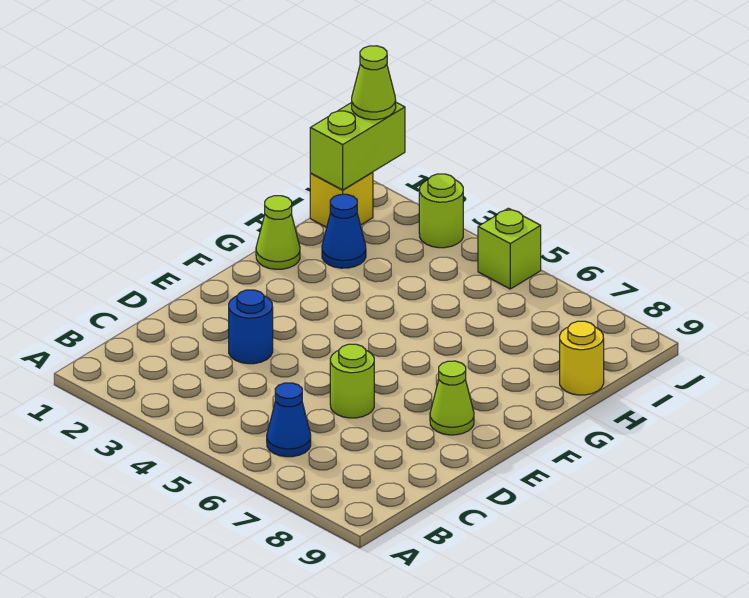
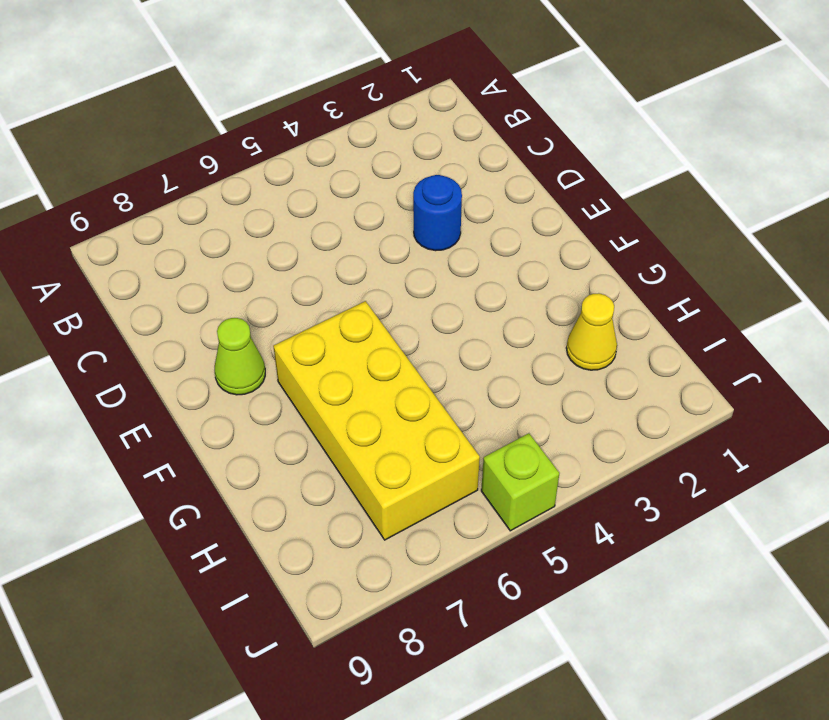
yellow brick F6:I7 level 1 -> none
yellow cone H2 level 1 -> blue cone H2 level 1
none -> blue cone B6 level 1
none -> lime round brick D6 level 1
none -> lime cone G1 level 1

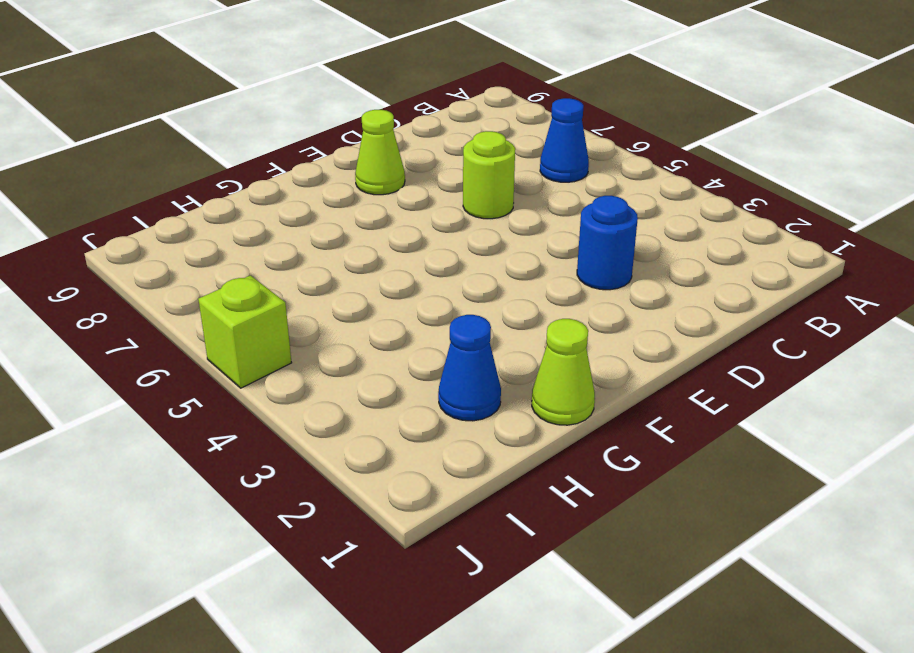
none -> yellow round brick H9 level 1
none -> yellow brick I1 level 1
none -> lime round brick J3 level 1

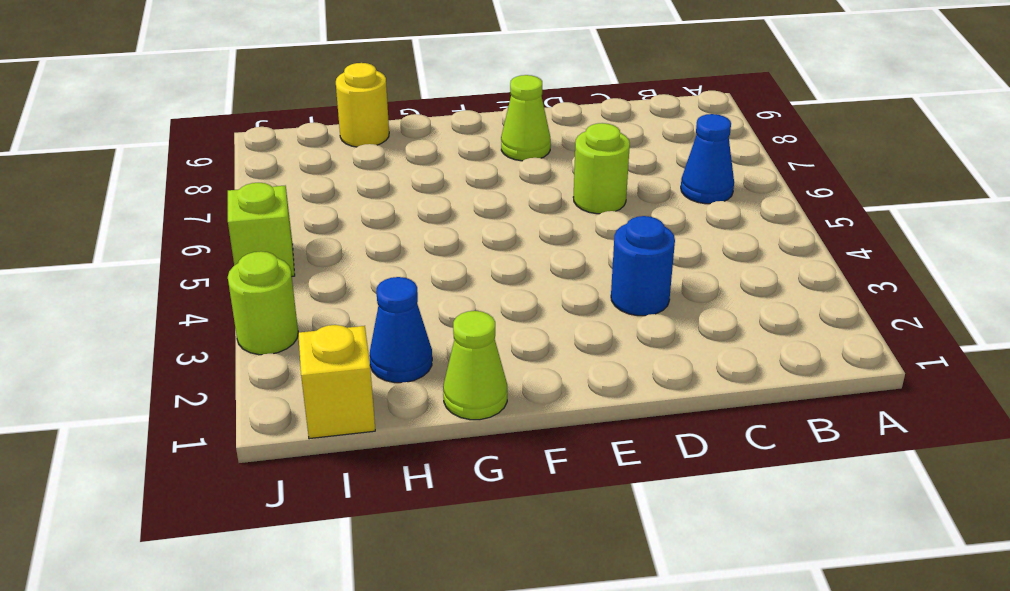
none -> lime brick I1:J1 level 2
none -> lime cone J1 level 3

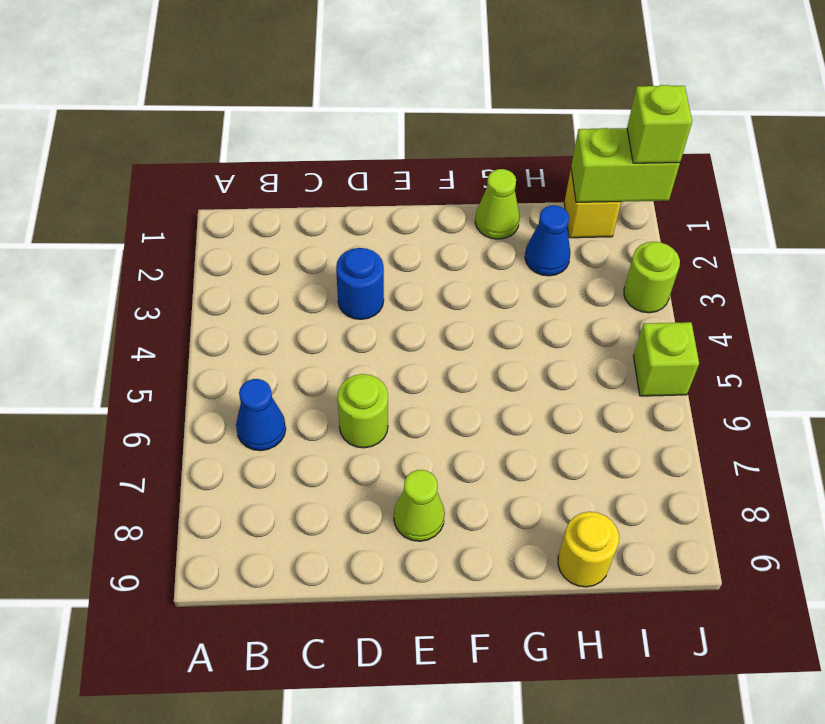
lime brick J1 level 3 -> lime cone J1 level 3

